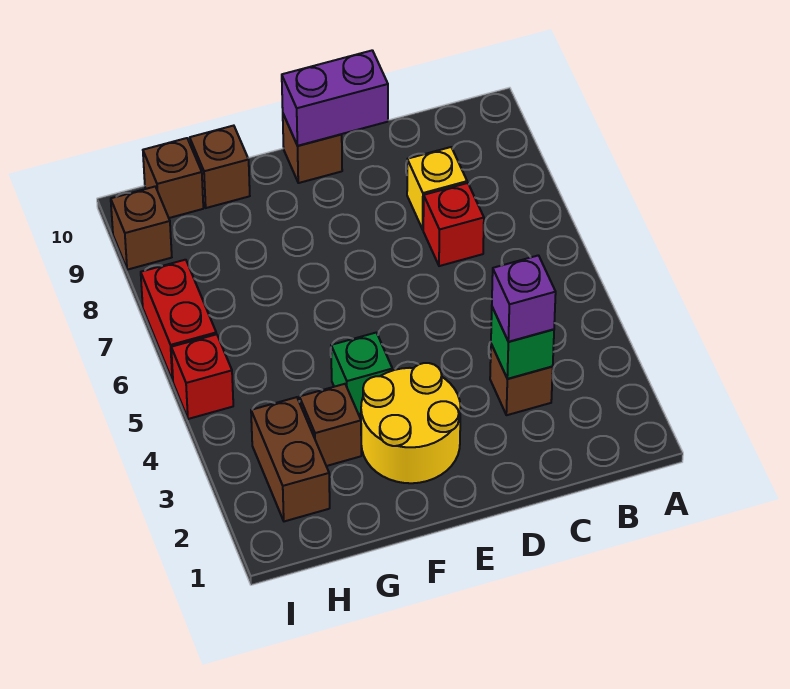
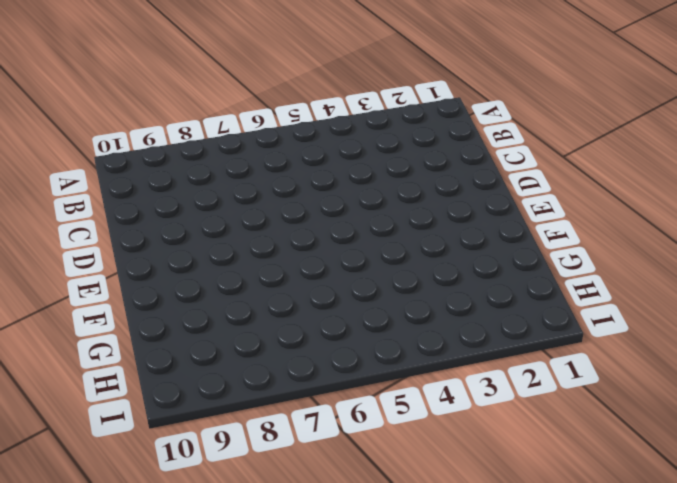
none -> brown brick C3 level 1
none -> red brick C7 level 1
none -> yellow brick C8 level 1

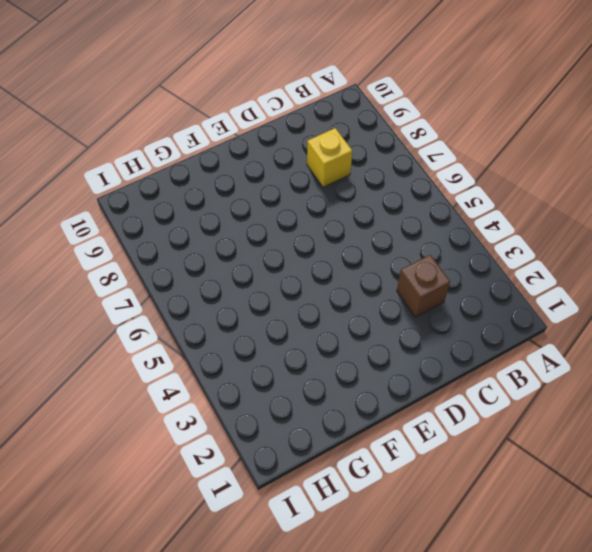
none -> red brick C7 level 1
none -> yellow round brick E2:F3 level 1
none -> brown brick E10 level 1

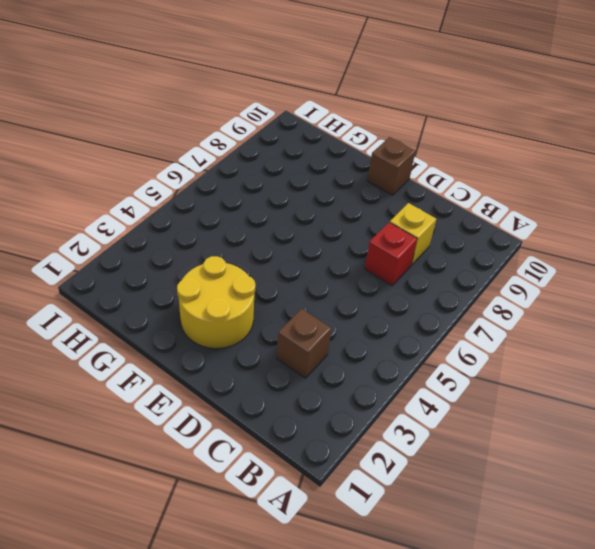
none -> green brick F4 level 1
none -> brown brick G3 level 1
none -> brown brick G10 level 1

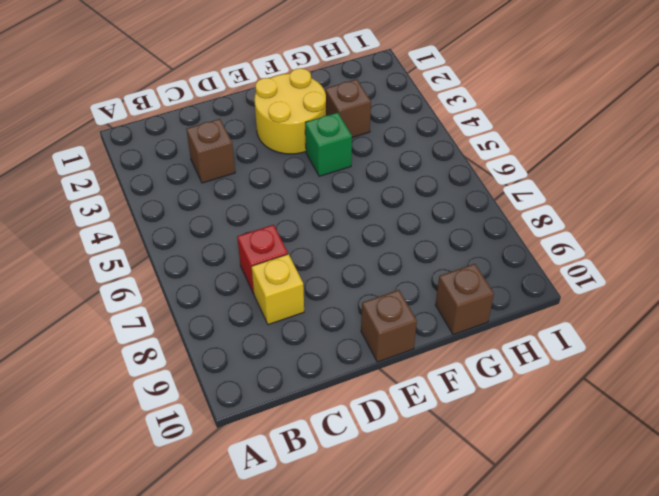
none -> brown brick H2:H3 level 1
none -> brown brick H10 level 1
none -> red brick I5 level 1

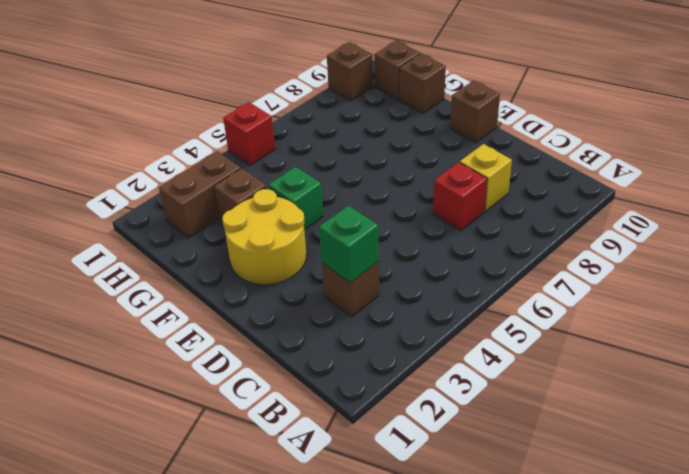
none -> red brick I6:I7 level 1
none -> purple brick D10:E10 level 2
none -> purple brick C3 level 3

